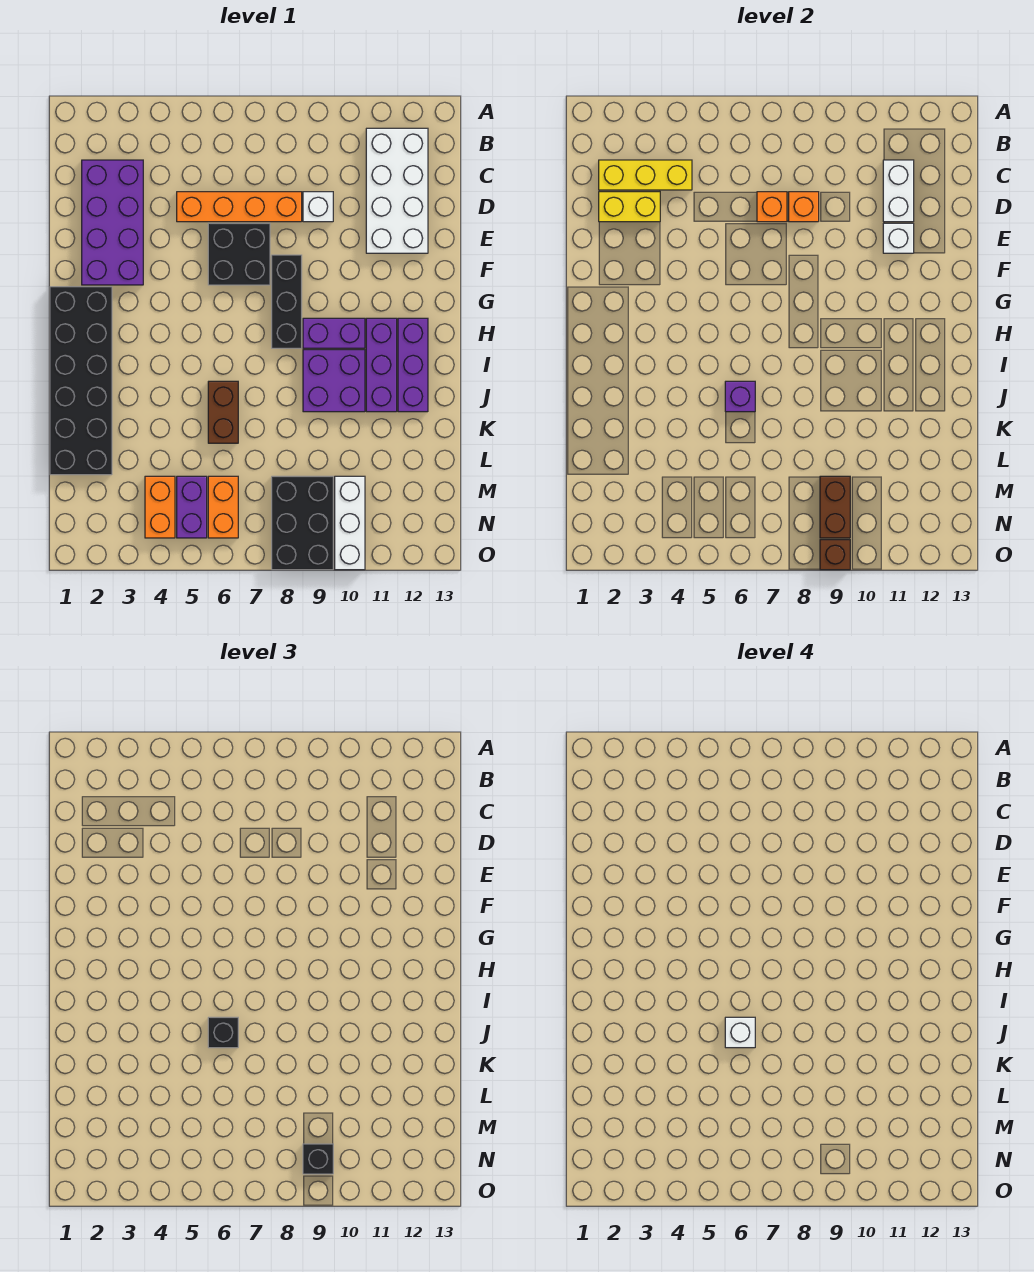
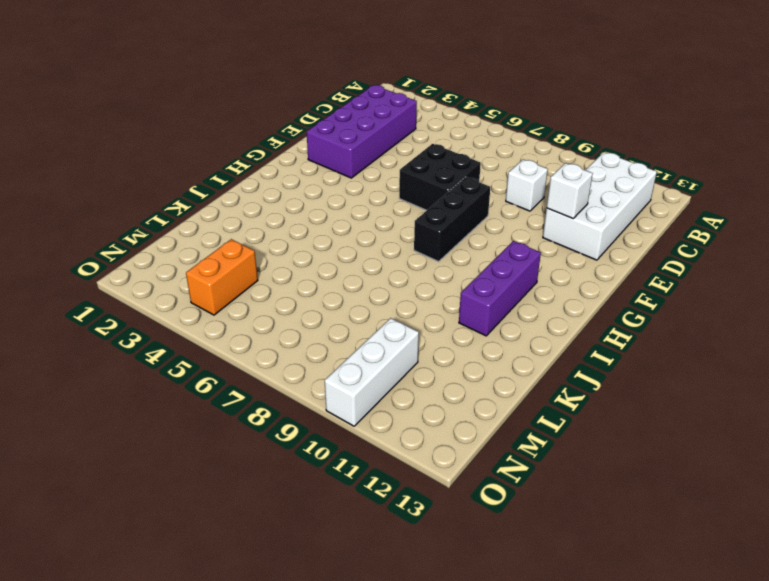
none -> orange brick D5:D8 level 1
none -> black brick G1:L2 level 1
none -> purple brick H9:H10 level 1

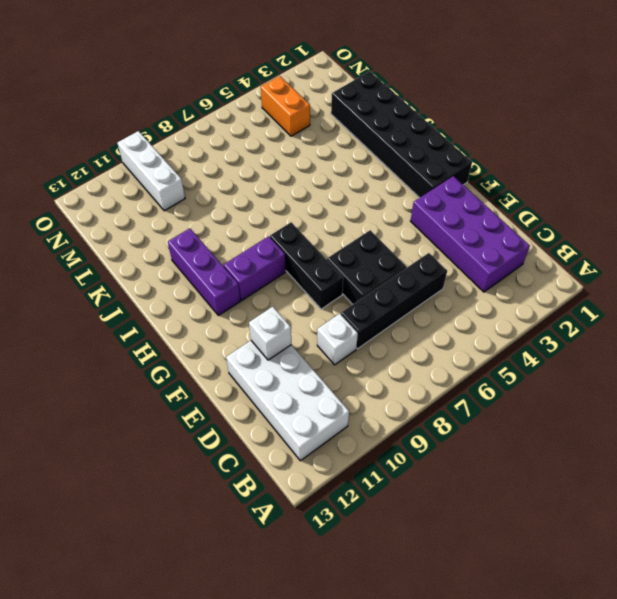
black brick D5:D8 level 1 -> orange brick D5:D8 level 1
none -> purple brick H12:J12 level 1
none -> purple brick I9:J10 level 1
none -> brown brick J6:K6 level 1

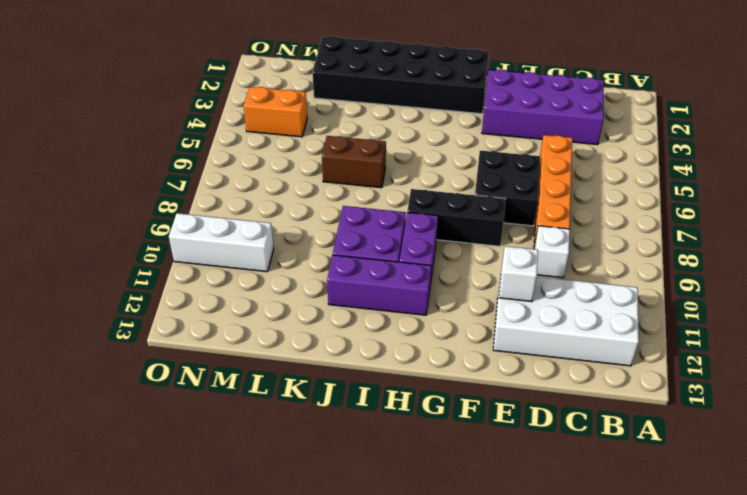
none -> purple brick H12:J12 level 1
none -> purple brick M5:N5 level 1
none -> orange brick M6:N6 level 1

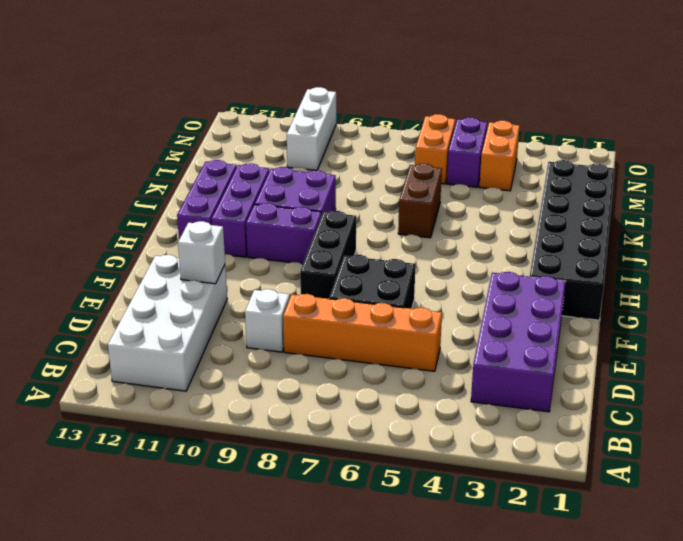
none -> black brick M8:O9 level 1
none -> yellow brick C2:C4 level 2
none -> white brick C11:D11 level 2

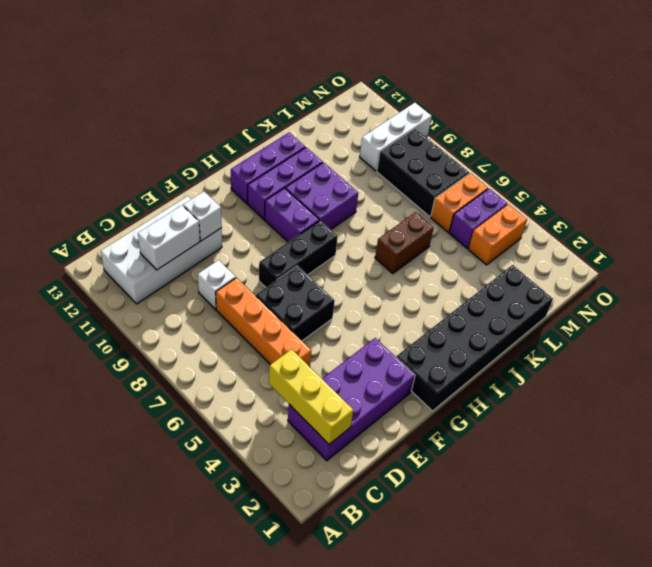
black brick M7:N9 level 1 -> black brick M8:O9 level 1
none -> yellow brick D2:D3 level 2
none -> orange brick D7 level 2
none -> orange brick D8 level 2

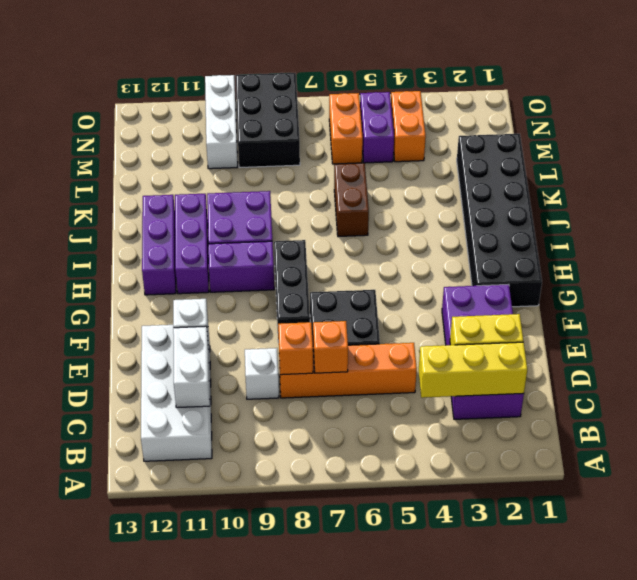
none -> purple brick J6 level 2
none -> brown brick M9:N9 level 2
none -> brown brick O9 level 2

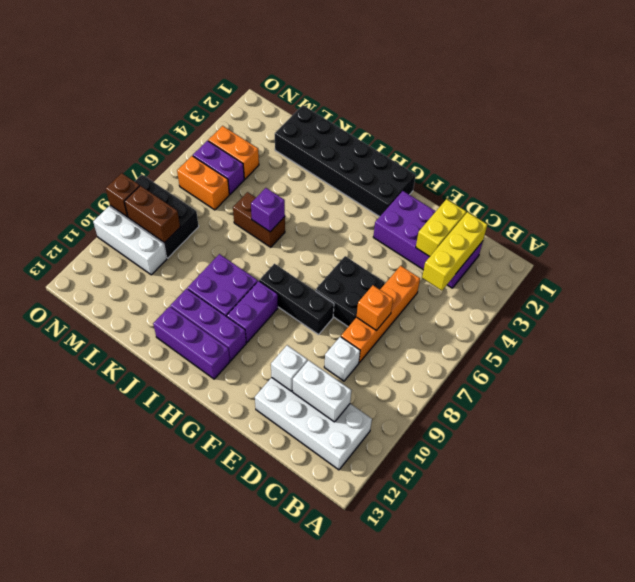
none -> orange brick D8 level 2
none -> black brick J6 level 3
none -> black brick N9 level 3

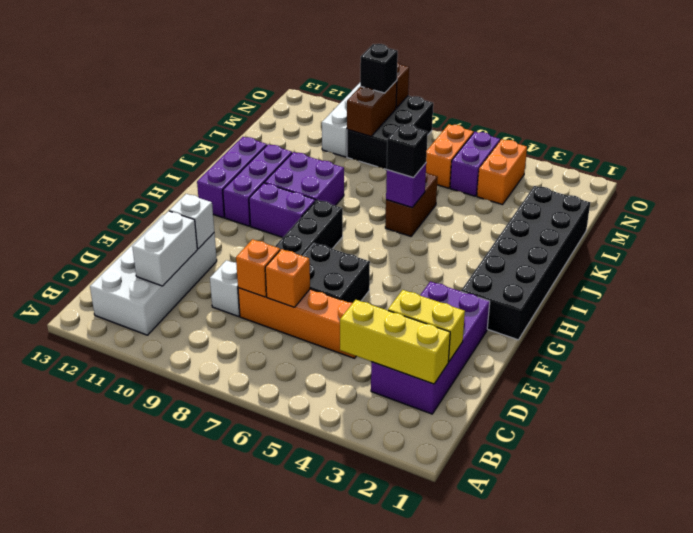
none -> white brick J6 level 4

